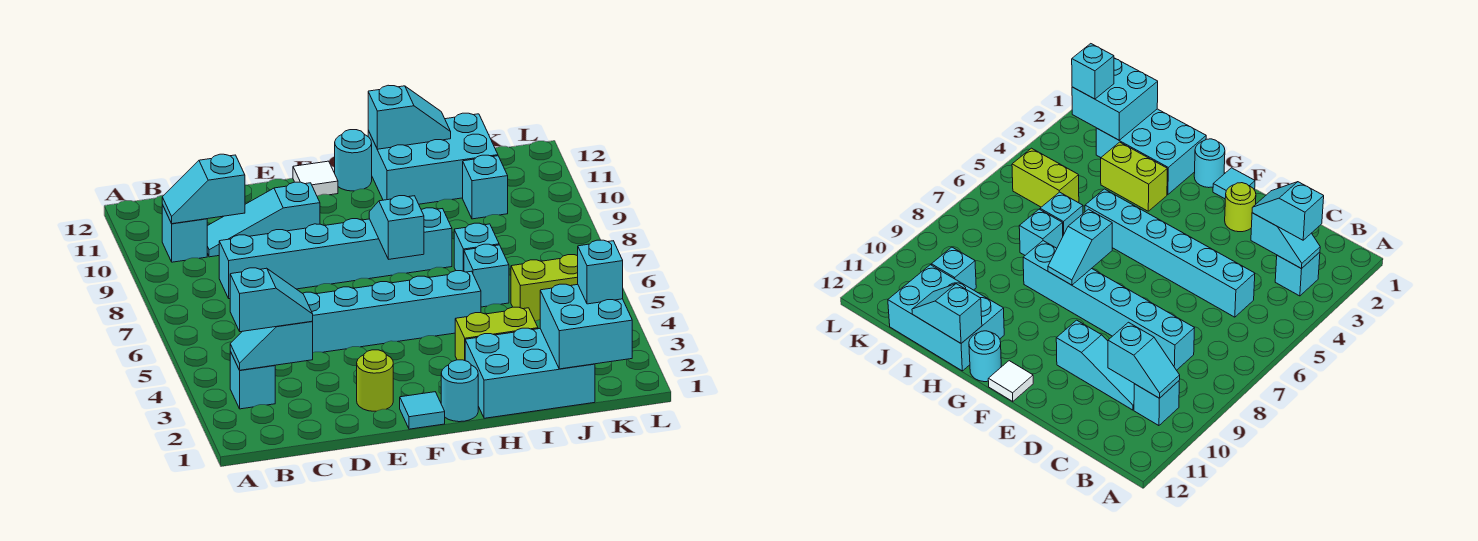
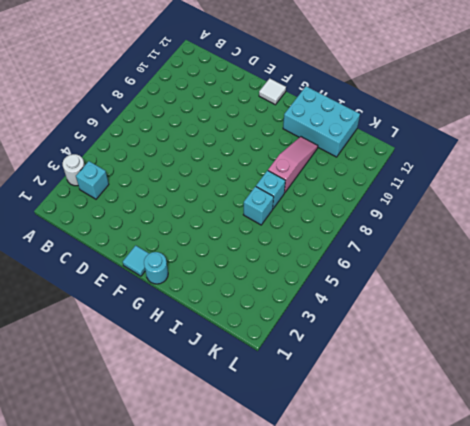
white round brick A3 level 1 -> none
pink slope I8:I10 level 1 top 8 -> none
none -> cyan brick B10 level 1
none -> cyan brick C5:H5 level 1
none -> cyan brick C8:H8 level 1

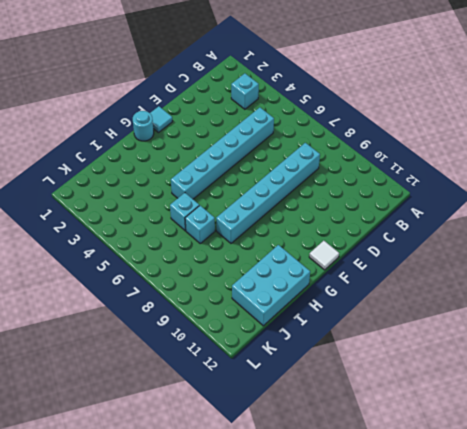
none -> cyan brick B10 level 1
none -> cyan slope C10:E10 level 1 top E
none -> lime round brick E2 level 1

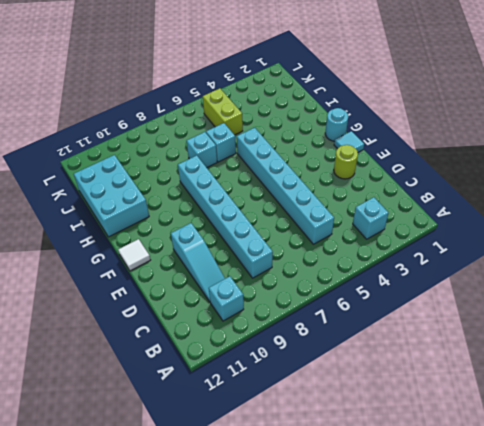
none -> cyan round brick G12 level 1
none -> cyan brick H1:J2 level 1
none -> lime brick H3:I3 level 1

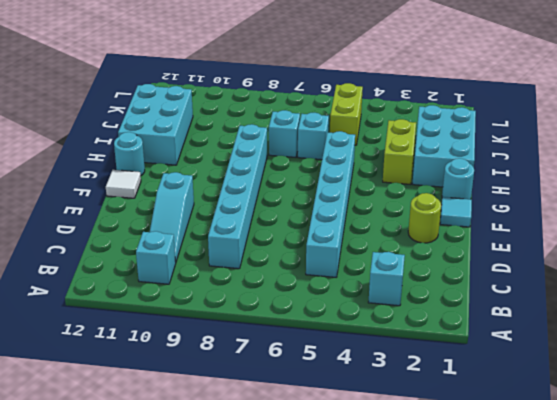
none -> cyan brick J10 level 1
none -> cyan slope B3:C3 level 2 top C
none -> cyan slope B10:C10 level 2 top C

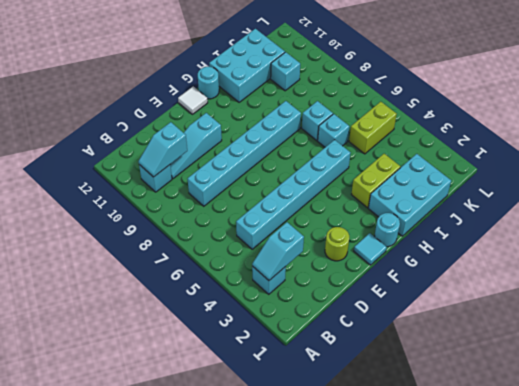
none -> cyan slope G7:G8 level 2 top 7
none -> cyan slope H12:I12 level 2 top H
none -> cyan brick J1:K2 level 2

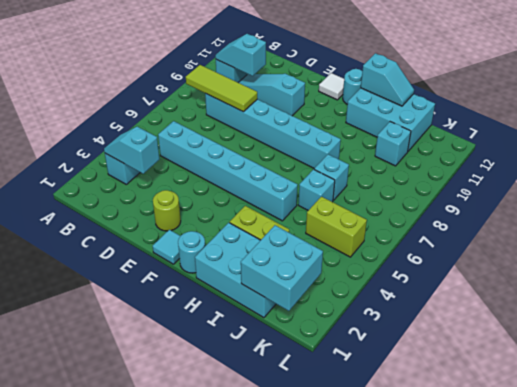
lime tile B8:D8 level 2 -> none
none -> cyan slope G7:G8 level 2 top 7
none -> cyan slope B3:C3 level 3 top B
none -> cyan brick K2 level 3

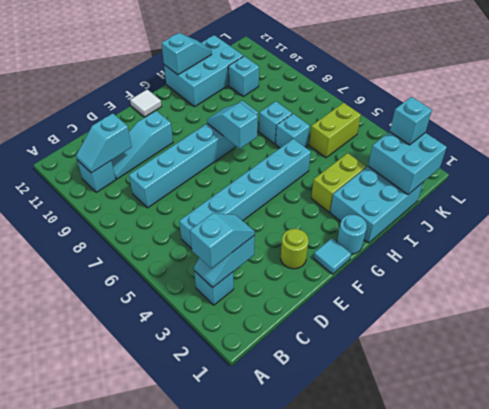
none -> cyan round brick G12 level 1

